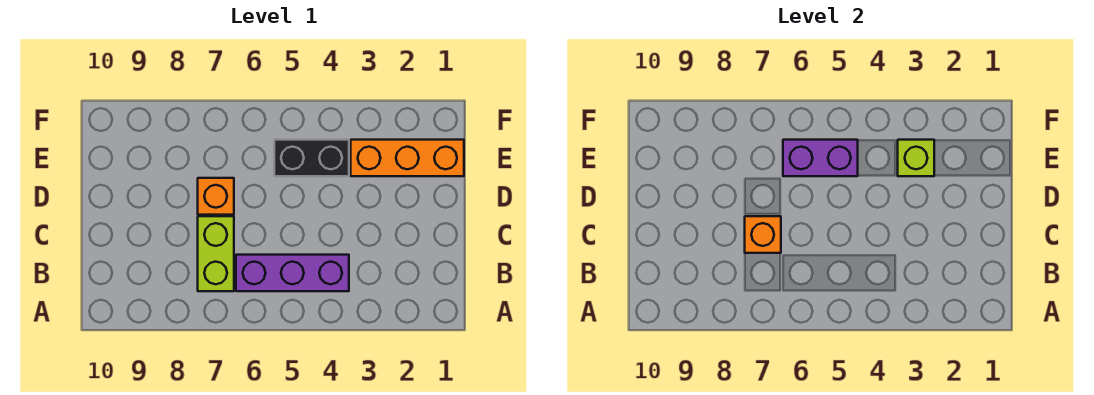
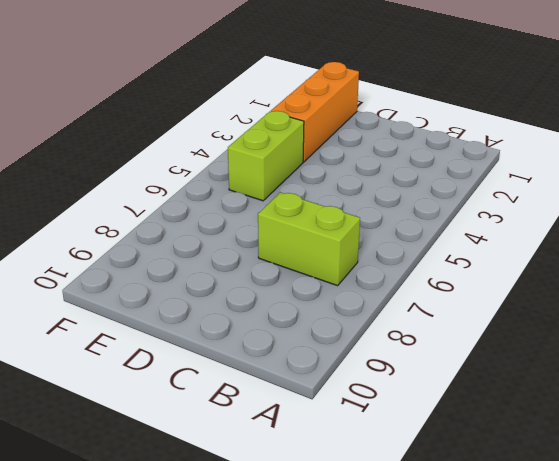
lime brick E4:E5 level 1 -> black brick E4:E5 level 1
none -> purple brick B4:B6 level 1
none -> orange brick D7 level 1

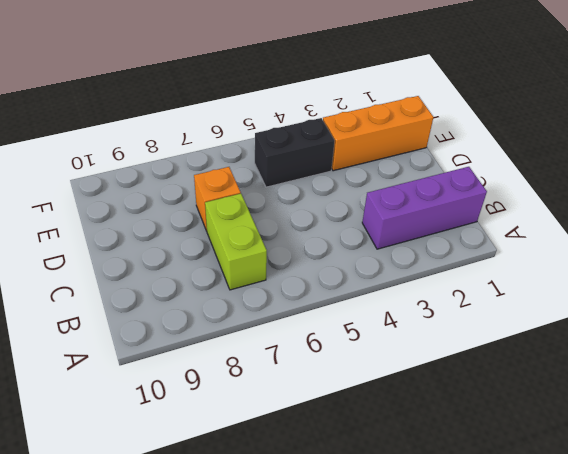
purple brick B1:B3 level 1 -> purple brick B4:B6 level 1
none -> orange brick C7 level 2
none -> lime brick E3 level 2

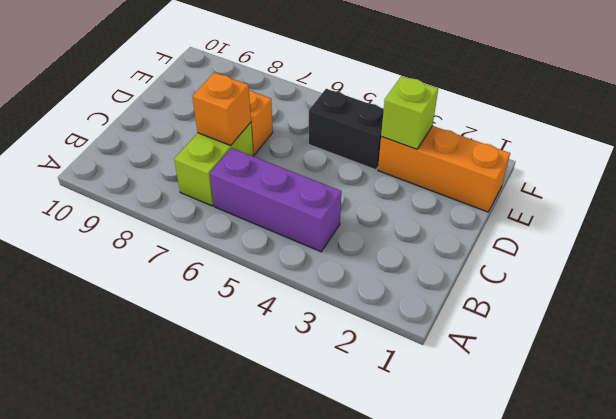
none -> purple brick E5:E6 level 2

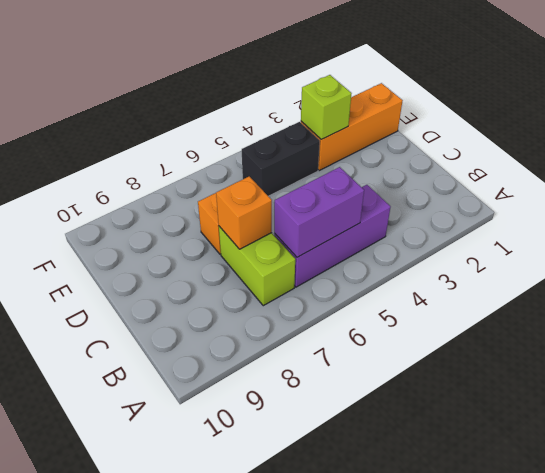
purple brick B5:B6 level 2 -> purple brick E5:E6 level 2

